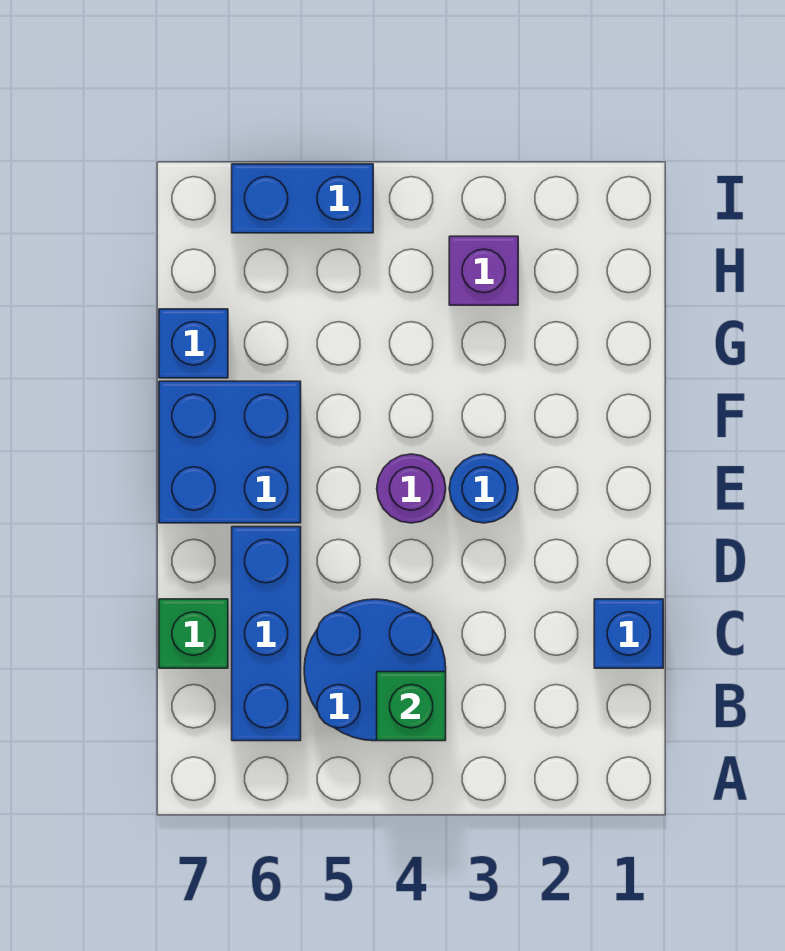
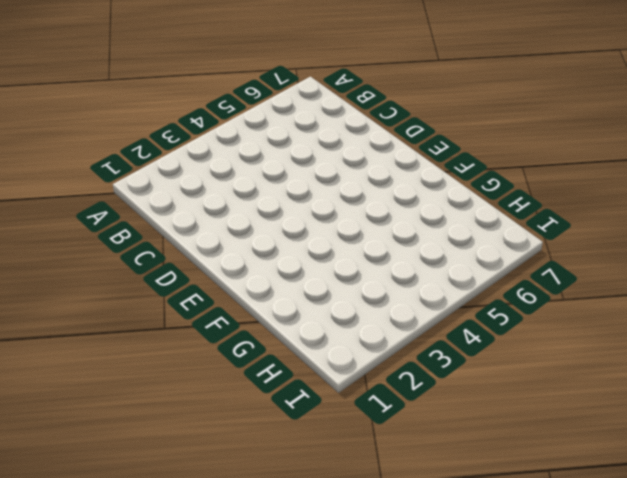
none -> blue round brick B4:C5 level 1
none -> blue brick B6:D6 level 1

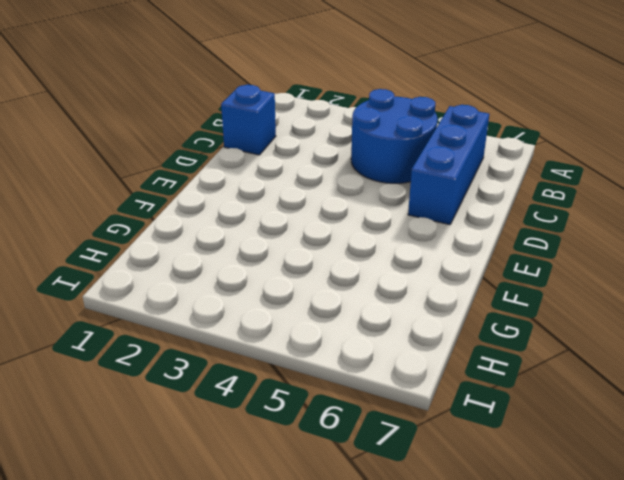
none -> green brick C7 level 1
none -> blue round brick E3 level 1

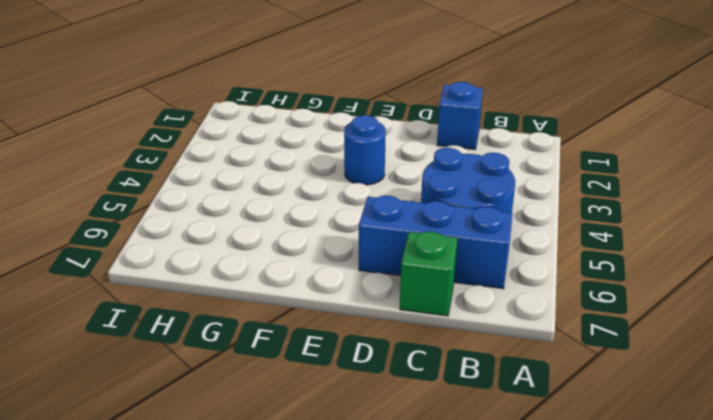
none -> purple round brick E4 level 1
none -> blue brick E6:F7 level 1

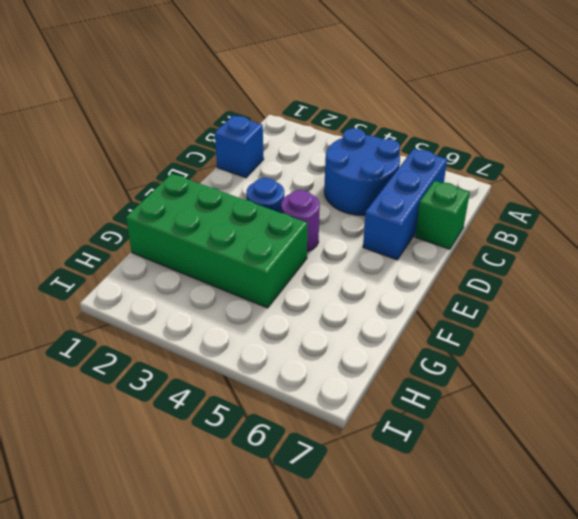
green brick F1:G4 level 1 -> none
none -> blue brick E6:F7 level 1
none -> blue brick G7 level 1

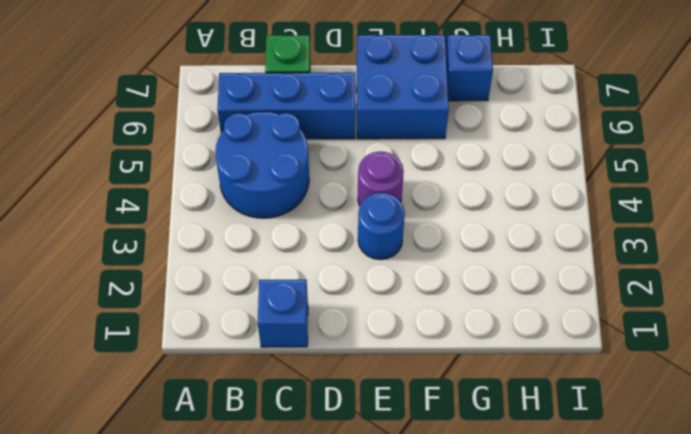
none -> purple brick H3 level 1
none -> blue brick I5:I6 level 1

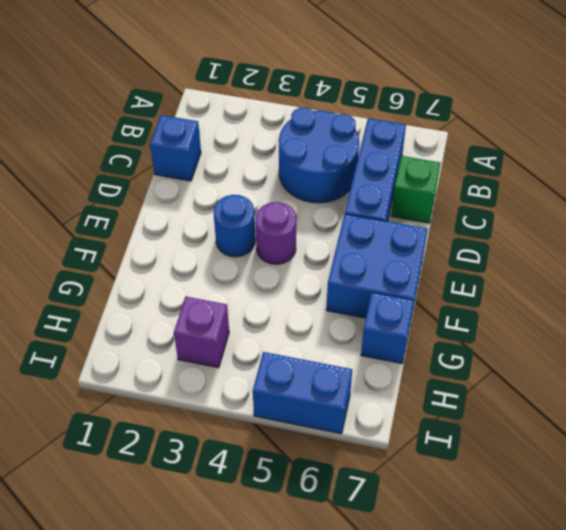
none -> green brick B4 level 2

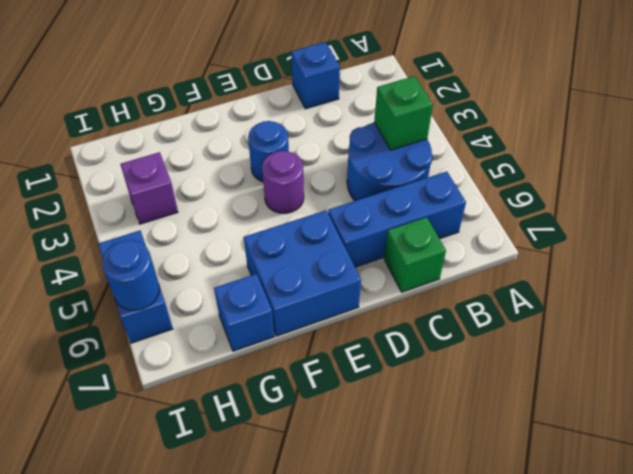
blue round brick I6 level 2 -> none

